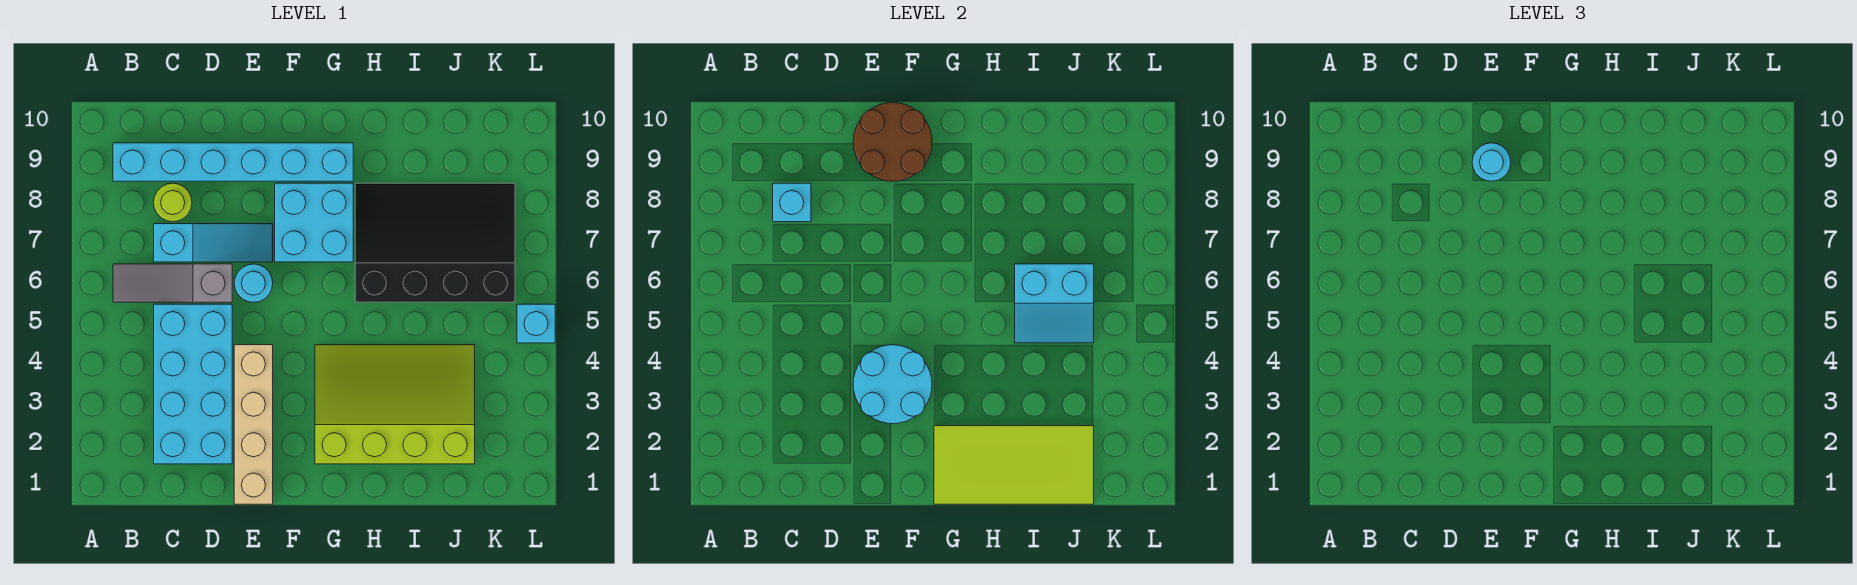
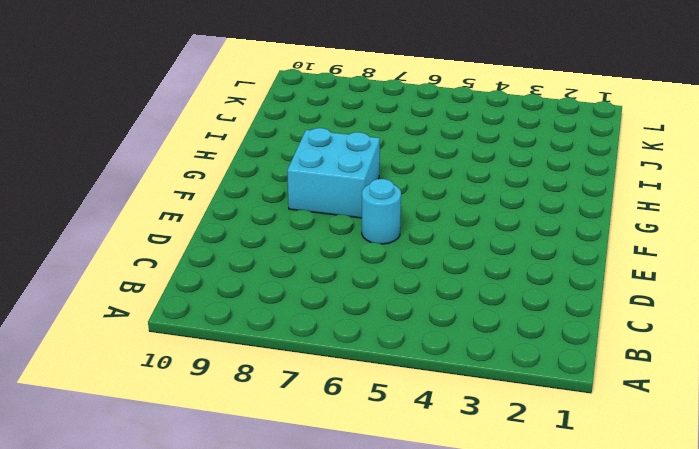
none -> grey slope B6:D6 level 1 top D
none -> cyan brick B9:G9 level 1
none -> cyan brick C2:D5 level 1

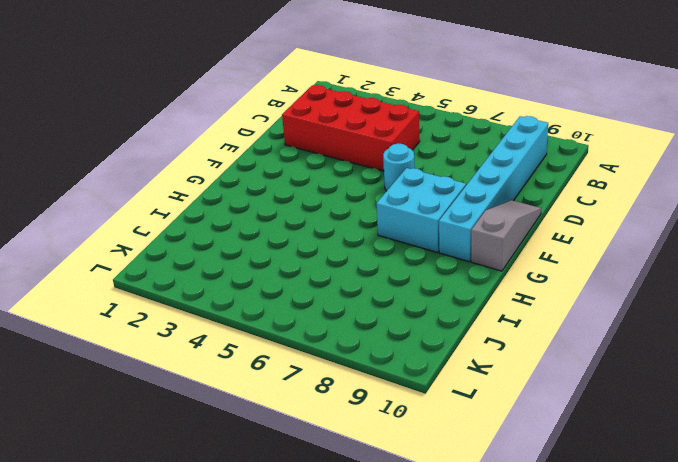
red brick C2:D5 level 1 -> cyan brick C2:D5 level 1
grey slope E10:G10 level 1 top G -> grey slope B6:D6 level 1 top D
none -> cyan slope C7:E7 level 1 top C
none -> lime round brick C8 level 1
none -> tan brick E1:E4 level 1

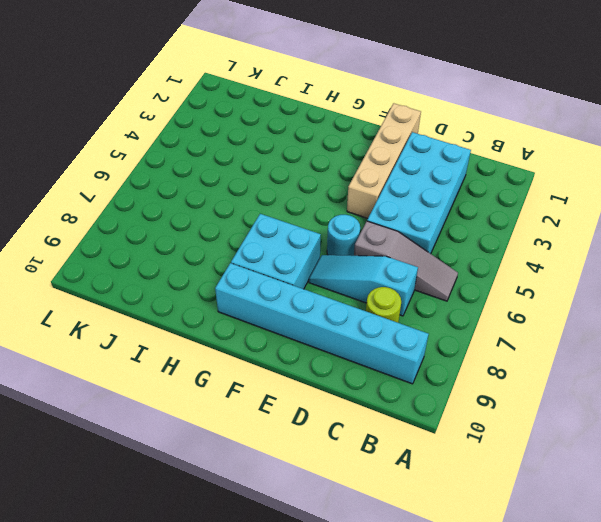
none -> lime slope G2:J4 level 1 top 2
none -> black slope H6:K8 level 1 top 6
none -> cyan brick L5 level 1

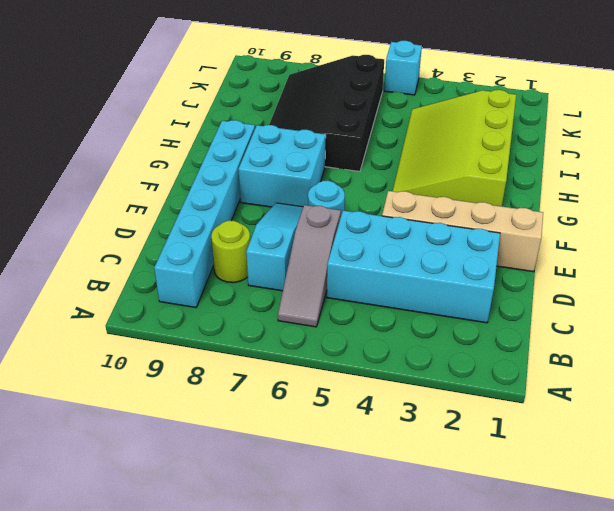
none -> cyan brick C8 level 2
none -> cyan round brick E3:F4 level 2
none -> brown round brick E9:F10 level 2

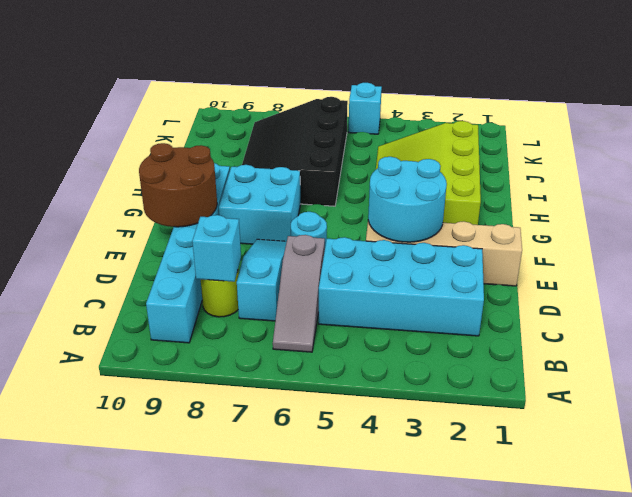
none -> lime tile G1:J2 level 2
none -> cyan slope I5:J6 level 2 top 6
none -> cyan round brick E9 level 3

